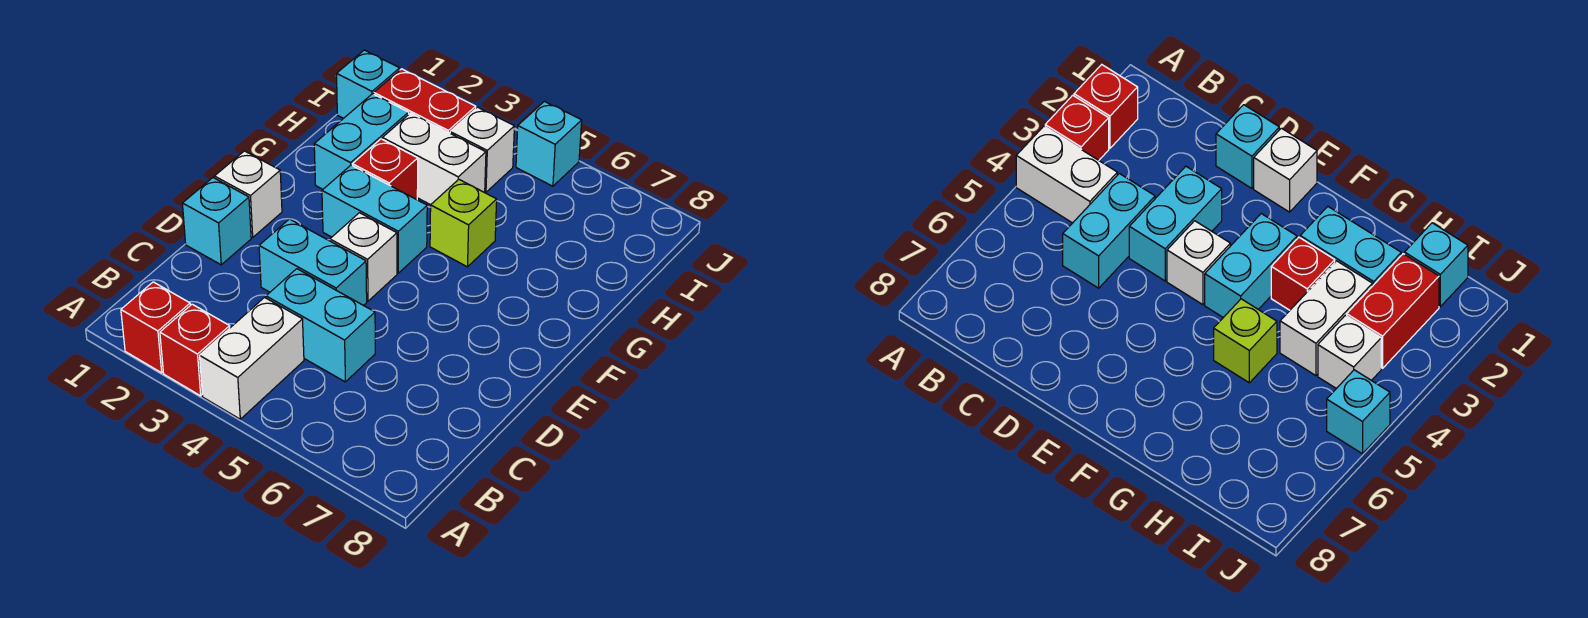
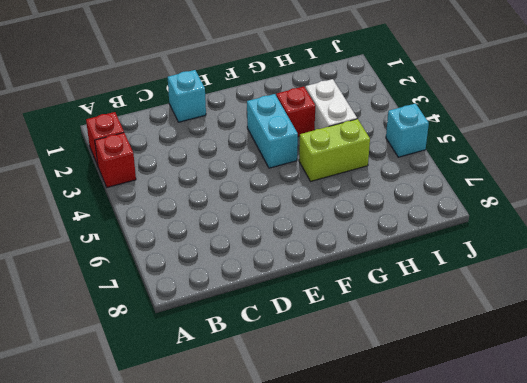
lime brick G5:H5 level 1 -> lime brick G5 level 1
none -> white brick A4:B4 level 1
none -> cyan brick C4:C5 level 1
none -> cyan brick D3:D4 level 1

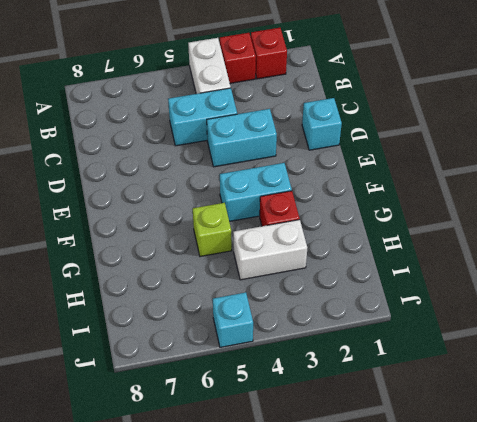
none -> white brick E1 level 1
none -> white brick E4 level 1
none -> cyan brick G2:H2 level 1

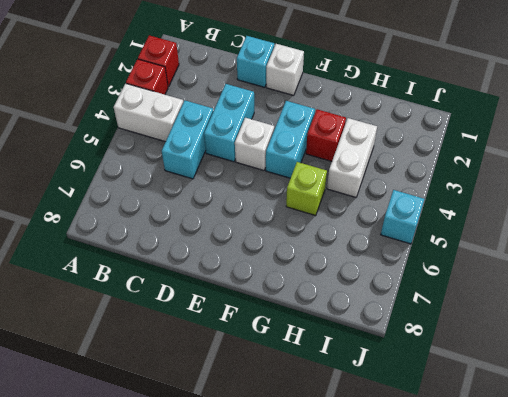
none -> cyan brick G2:H2 level 1
none -> cyan brick I1 level 1
none -> red brick I2:I3 level 1

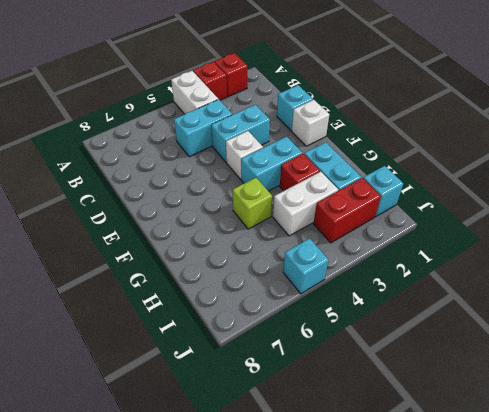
none -> white brick I4 level 1

